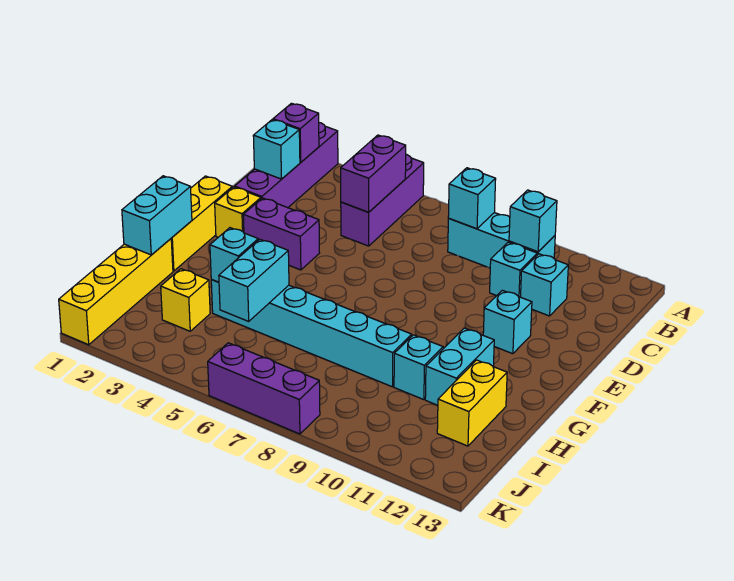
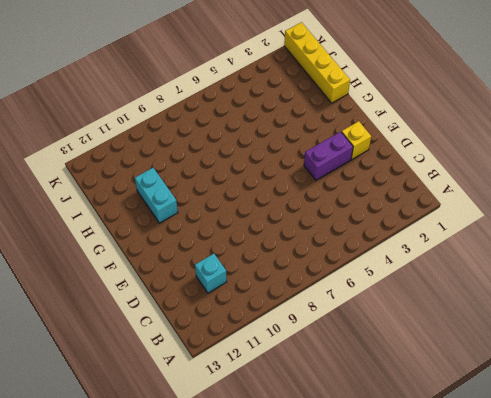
none -> purple brick A2:D2 level 1
none -> purple brick A5:C5 level 1
none -> cyan brick B8:B10 level 1

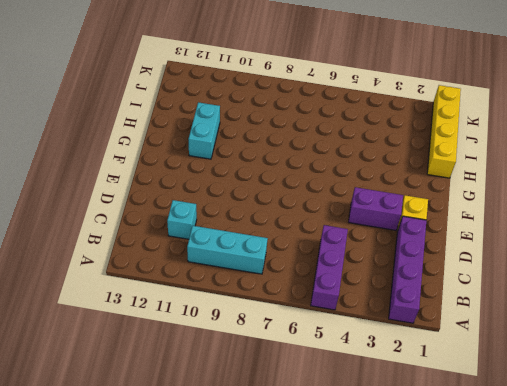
none -> cyan brick C10 level 1
none -> yellow brick E1:G1 level 1
none -> cyan brick E11 level 1

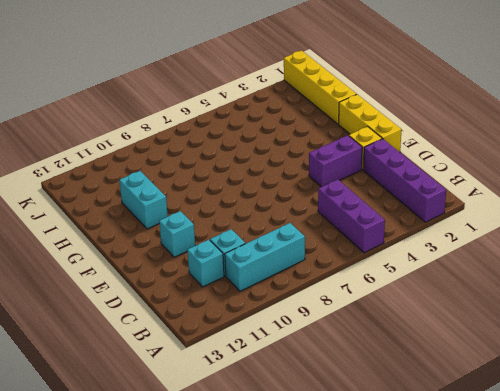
none -> cyan brick H4:H9 level 1
none -> cyan brick H10 level 1
none -> yellow brick H12:I12 level 1

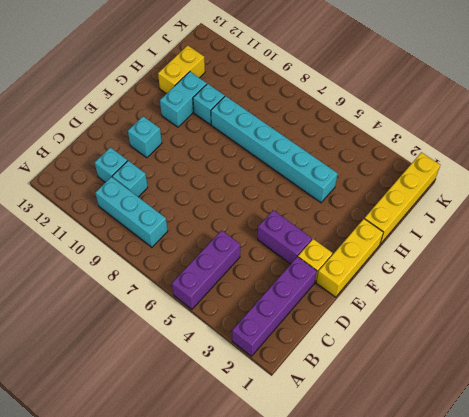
none -> yellow brick I3 level 1
none -> purple brick K6:K8 level 1
none -> purple brick B2 level 2

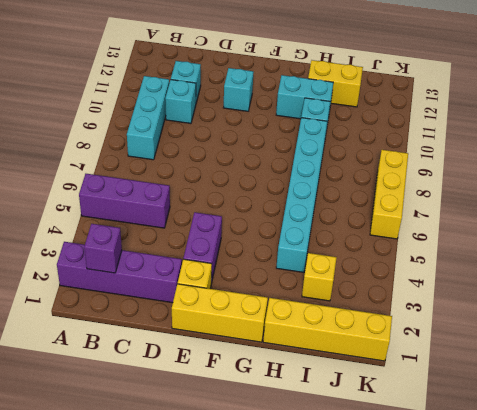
yellow brick K6:K8 level 1 -> purple brick K6:K8 level 1
none -> purple brick B5:C5 level 2
none -> cyan brick B8 level 2
none -> cyan brick B10 level 2

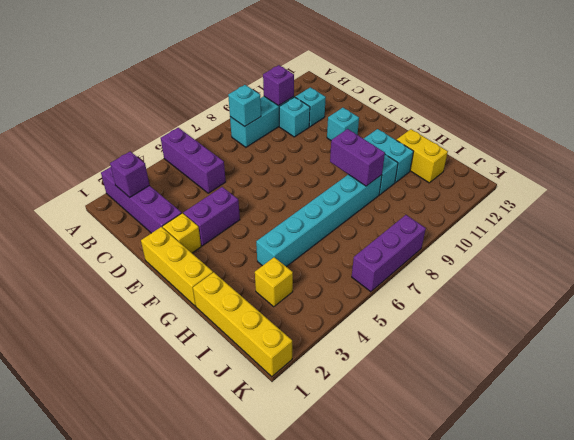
purple brick B10 level 2 -> cyan brick B10 level 2
purple brick G9:H9 level 2 -> purple brick B5:C5 level 2
none -> cyan brick C2 level 2
none -> cyan brick G1:H1 level 2
none -> cyan brick H4 level 2

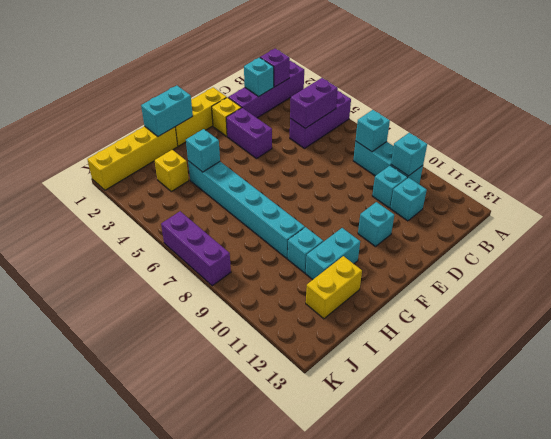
none -> cyan brick H5:I5 level 2

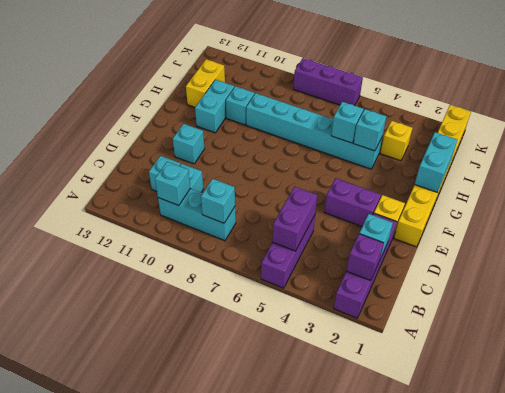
cyan brick H5 level 2 -> cyan brick H5:I5 level 2

